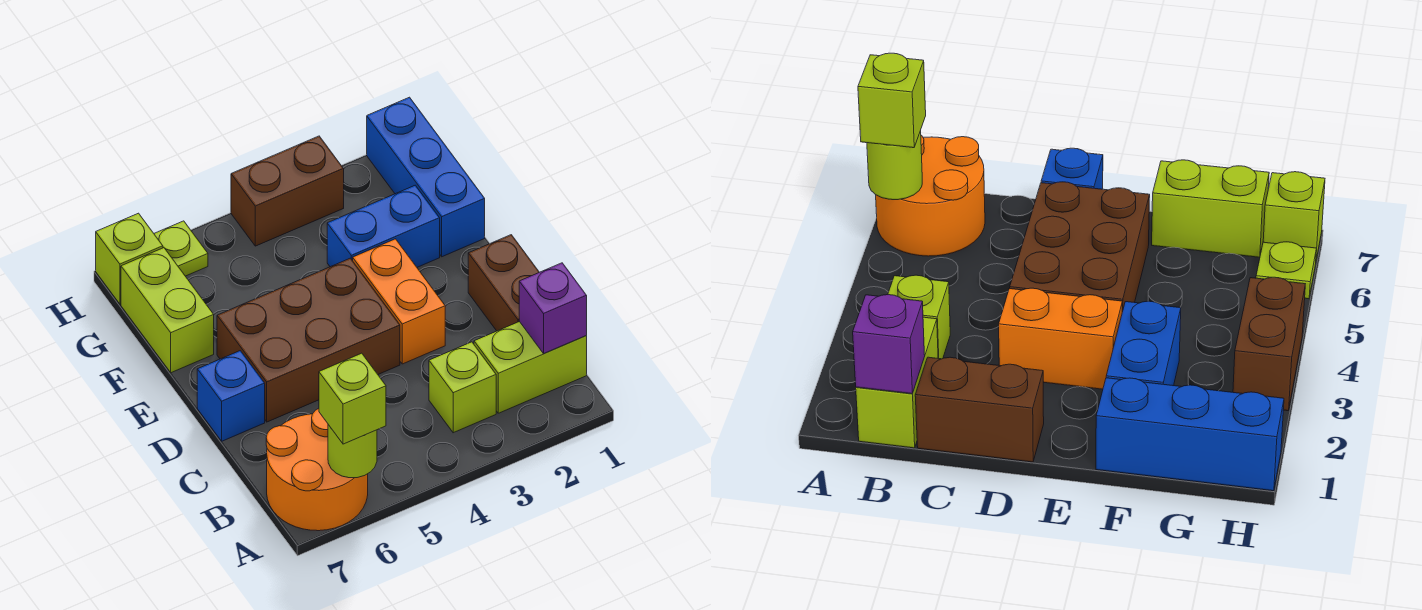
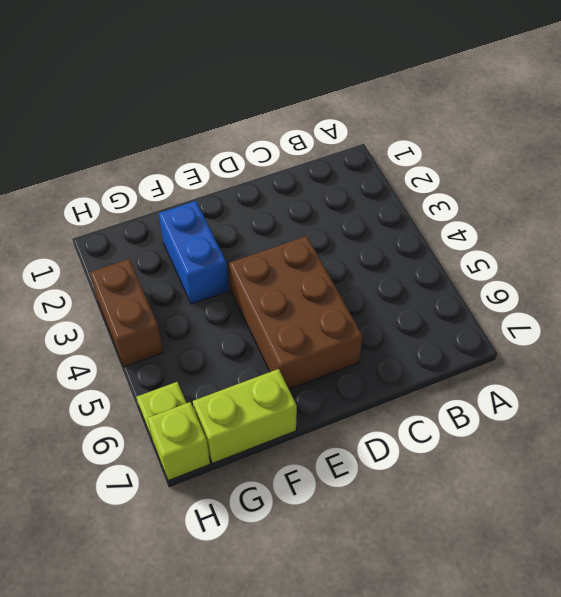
none -> orange round brick A6:B7 level 1
none -> lime brick B1:B2 level 1
none -> lime brick B3 level 1

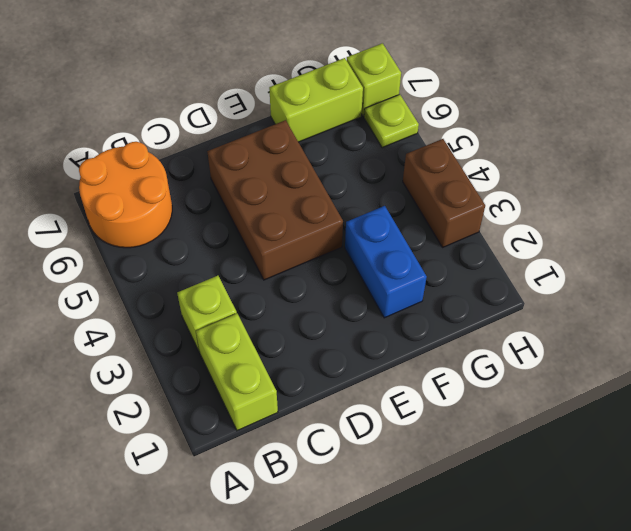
none -> brown brick C1:D1 level 1
none -> orange brick D3:E3 level 1
none -> blue brick D7 level 1

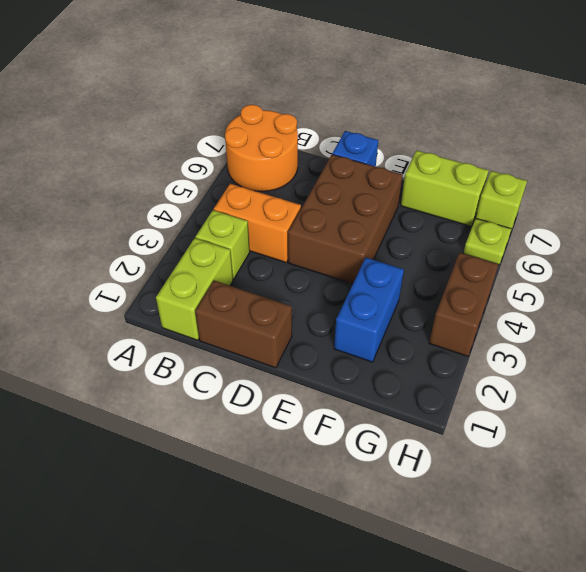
orange brick B4:C4 level 1 -> orange brick D3:E3 level 1
none -> blue brick F1:H1 level 1
none -> lime round brick A6 level 2
none -> purple brick B1 level 2

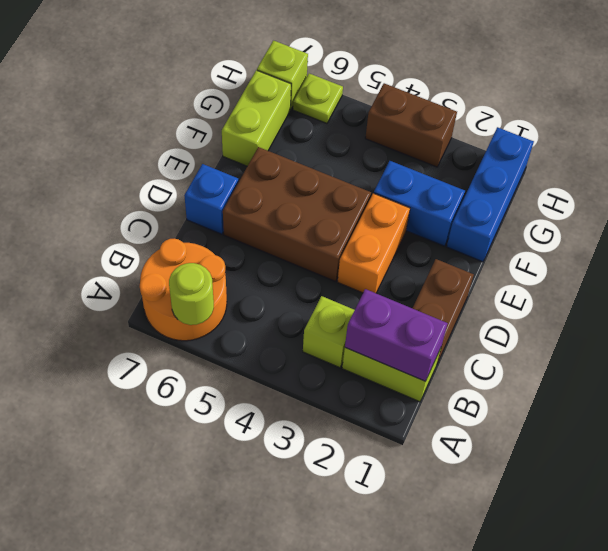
purple brick B1:B2 level 2 -> purple brick B1 level 2
none -> lime brick A6 level 3

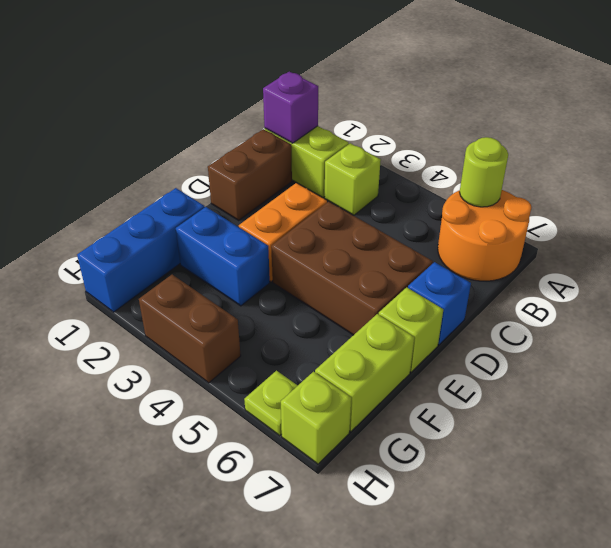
lime brick E7 level 1 -> lime brick A6 level 3

